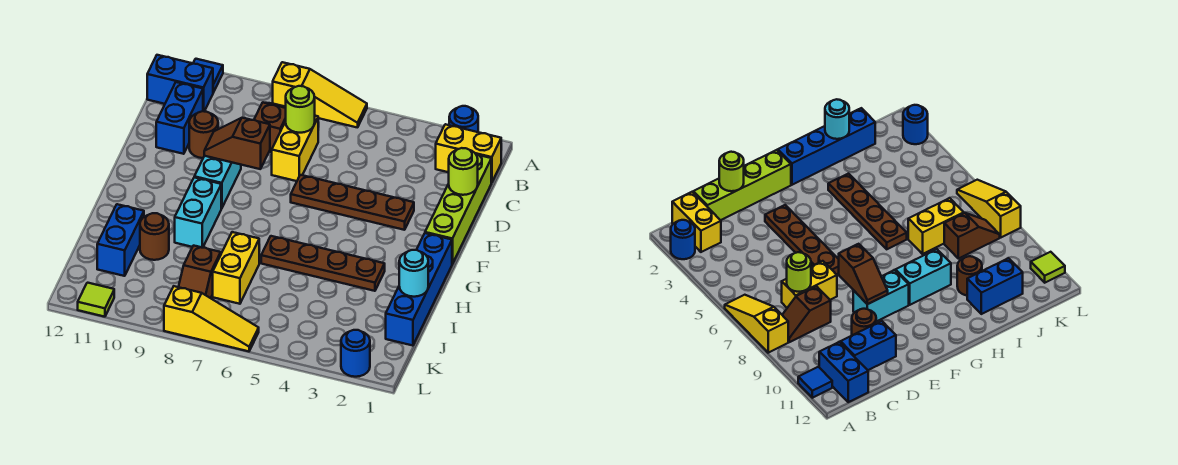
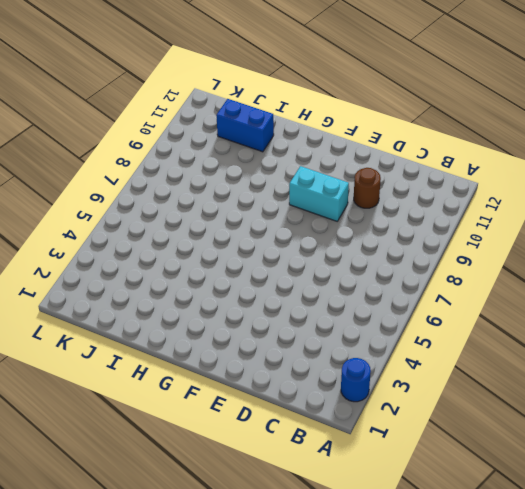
none -> yellow slope A6:A8 level 1 top 8
none -> blue tile A11 level 1
none -> yellow brick B1:B2 level 1

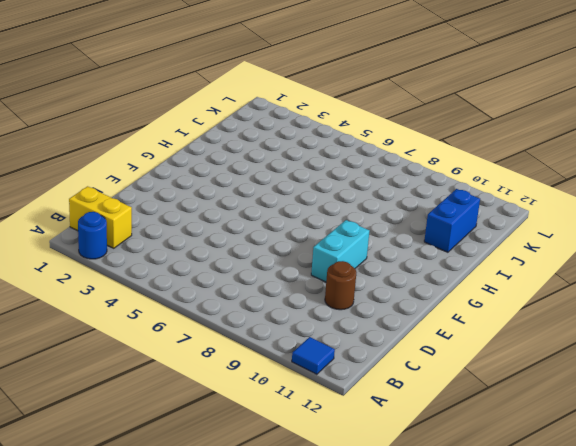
none -> yellow slope A6:A8 level 1 top 8
none -> brown slope B8:C8 level 1 top C
none -> blue brick B11:B12 level 1

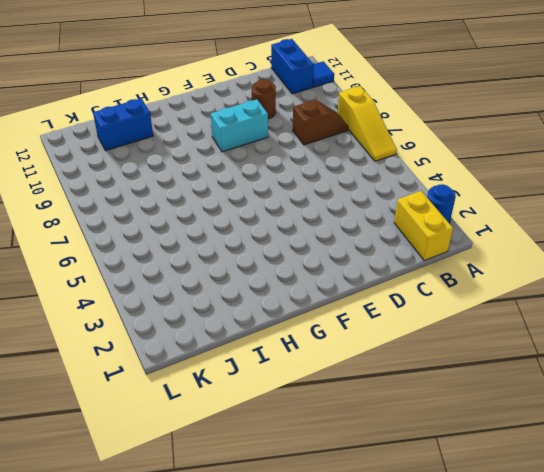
none -> lime brick C1:F1 level 1
none -> yellow brick C7:D7 level 1
none -> blue brick C11:D11 level 1

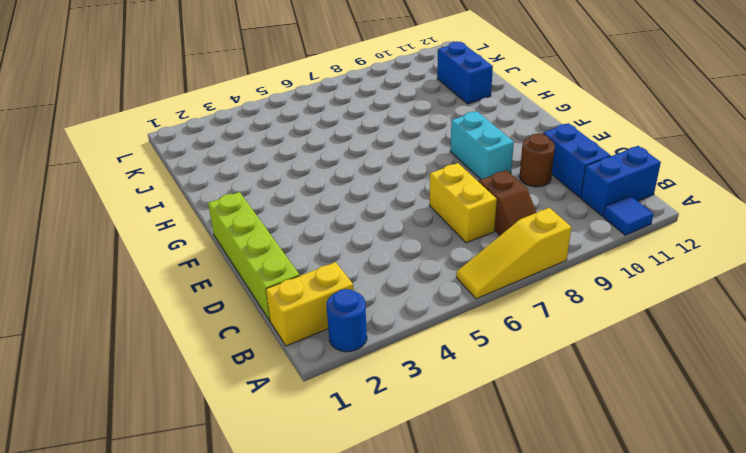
none -> brown plate E3:E6 level 1
none -> blue brick G1:J1 level 1
none -> cyan brick G9:H9 level 1

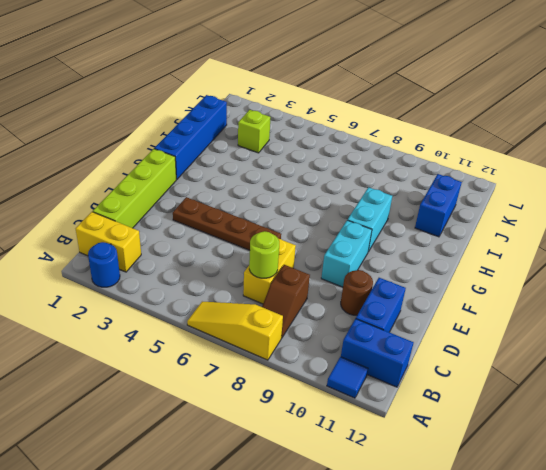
lime brick J3 level 1 -> none
none -> brown plate H3:H6 level 1
none -> yellow brick I7:J7 level 1
none -> brown round brick I10 level 1

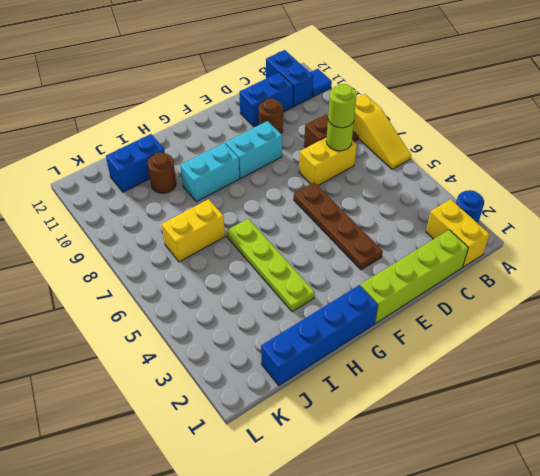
lime round brick C7 level 3 -> lime round brick D1 level 2
lime plate H3:H6 level 1 -> brown plate H3:H6 level 1
none -> brown slope J8:K8 level 1 top J
none -> blue round brick L2 level 1
none -> yellow slope L6:L8 level 1 top 8

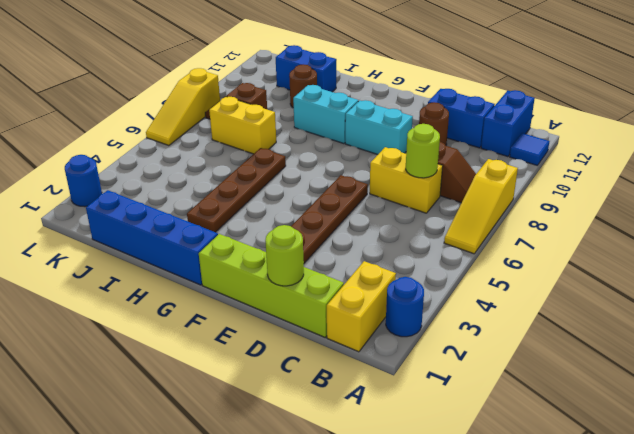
none -> lime tile L11 level 1
none -> brown slope E8:E9 level 2 top 8
none -> cyan round brick I1 level 2

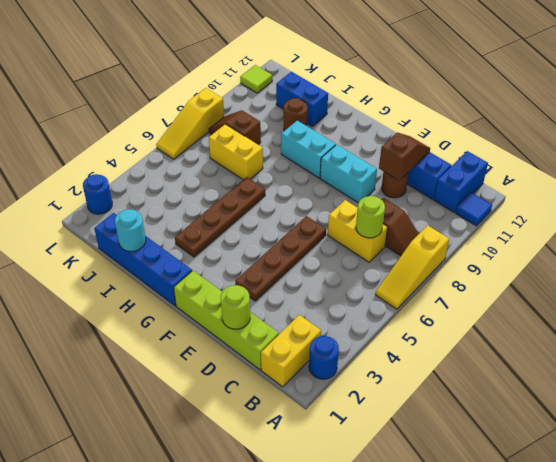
brown slope D10:D11 level 2 top 10 -> brown slope E8:E9 level 2 top 8

